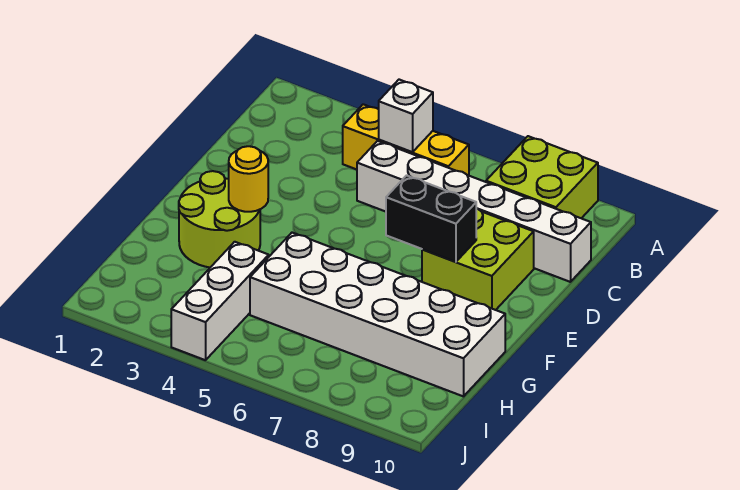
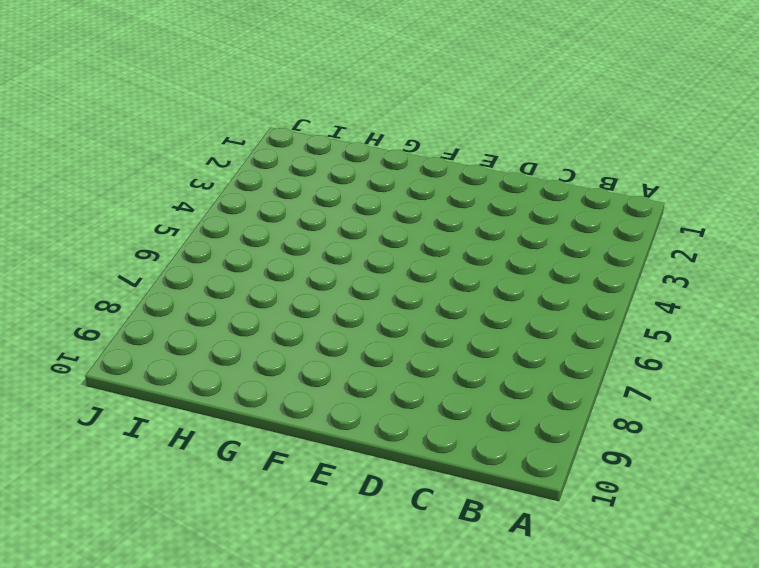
none -> lime brick A8:B9 level 1
none -> yellow brick B4:B6 level 1

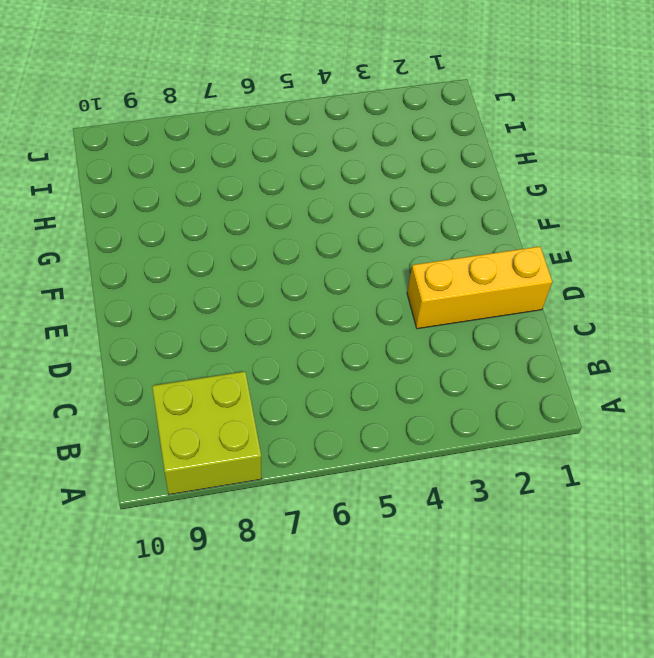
yellow brick D1:D3 level 1 -> yellow brick B4:B6 level 1
none -> white brick C5:C10 level 1
none -> lime brick D8:E9 level 1

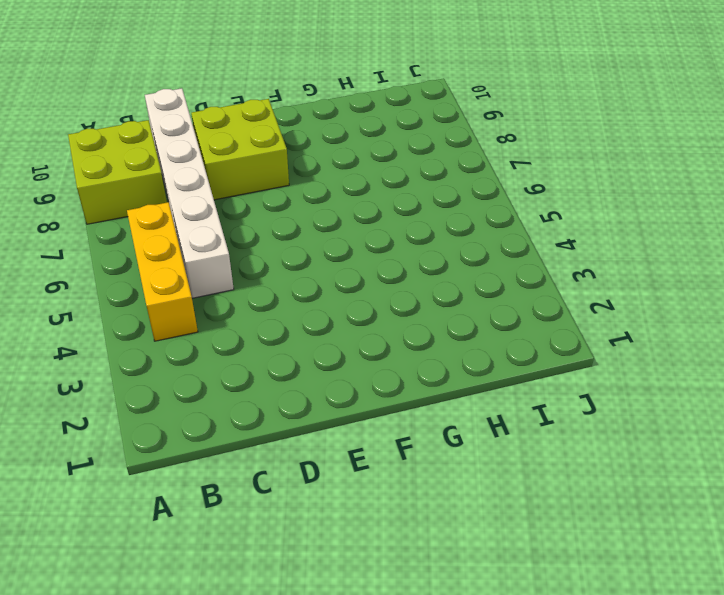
none -> lime round brick F2:G3 level 1
none -> white brick G5:H10 level 1

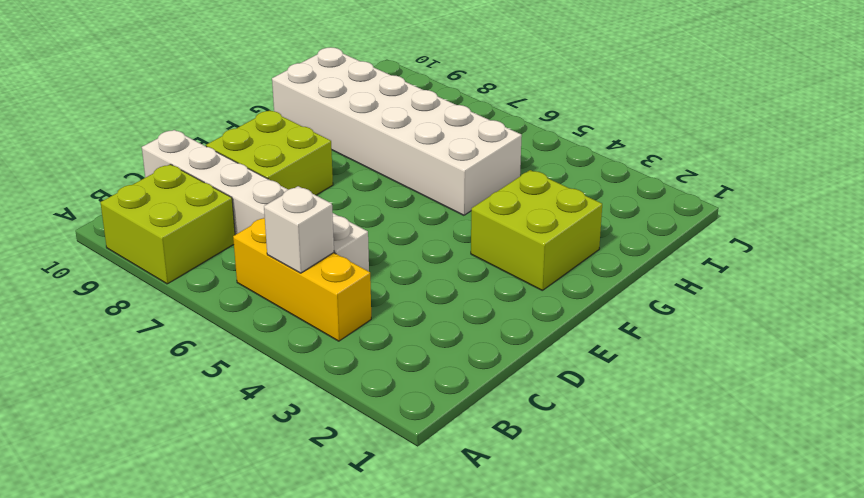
lime brick F2:G3 level 1 -> lime round brick F2:G3 level 1
none -> white brick H4:J4 level 1
none -> black brick E7:E8 level 2

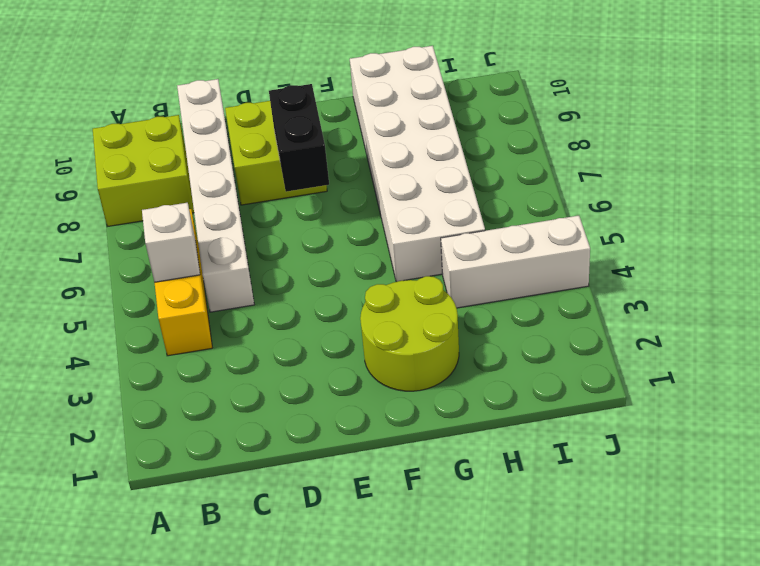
none -> yellow round brick F3 level 2

